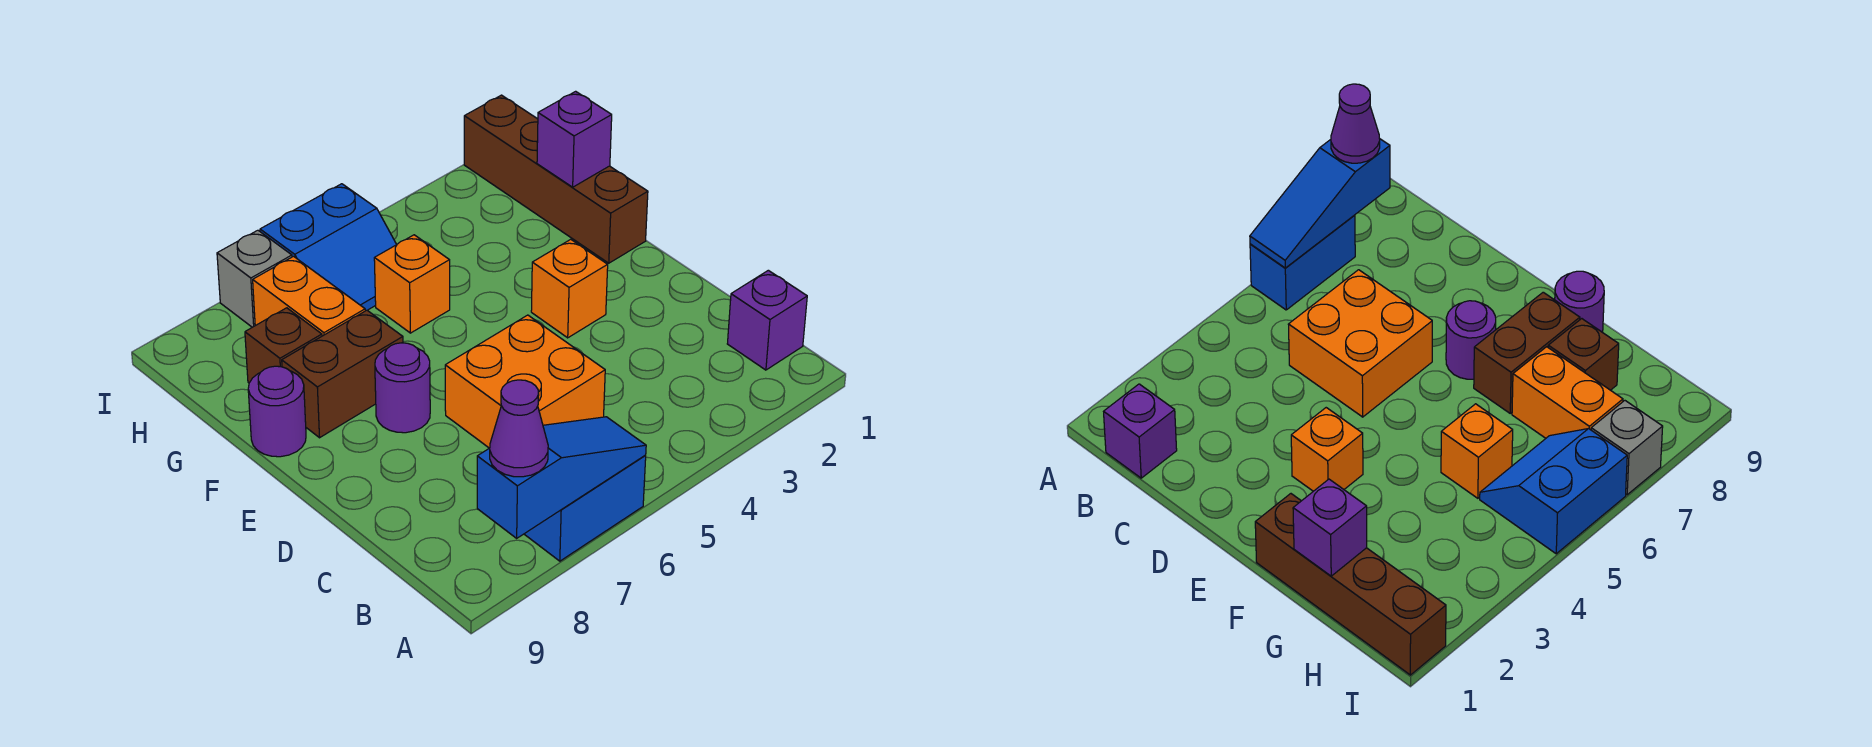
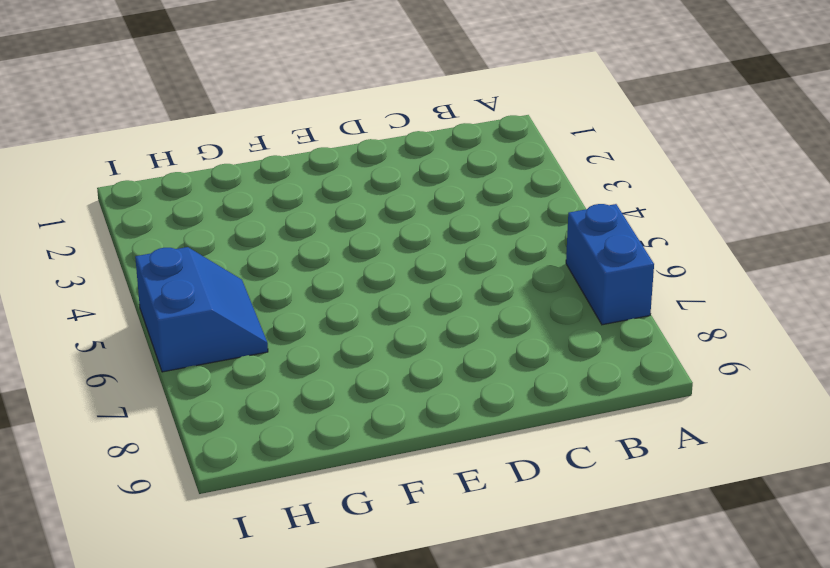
none -> purple brick B1 level 1
none -> orange brick C5:D6 level 1
none -> orange brick E3 level 1

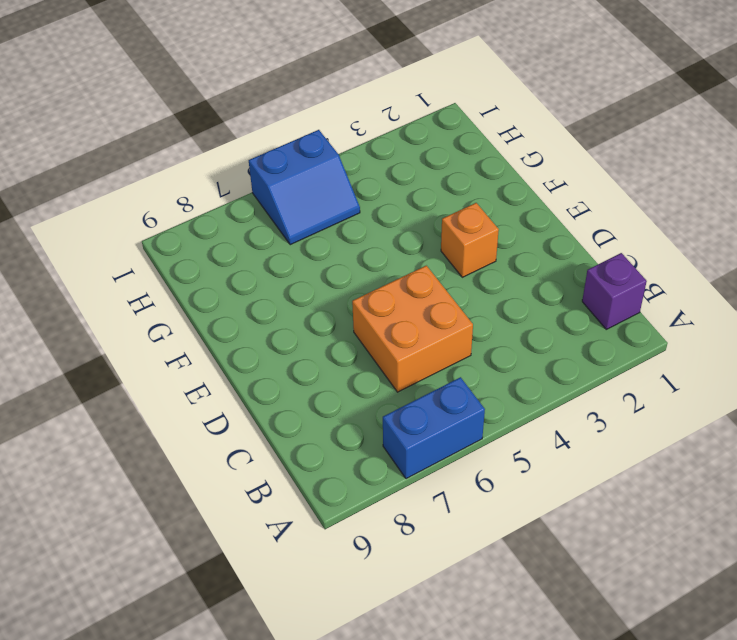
none -> purple round brick E7 level 1
none -> brown brick F1:I1 level 1
none -> brown brick F7:F8 level 1

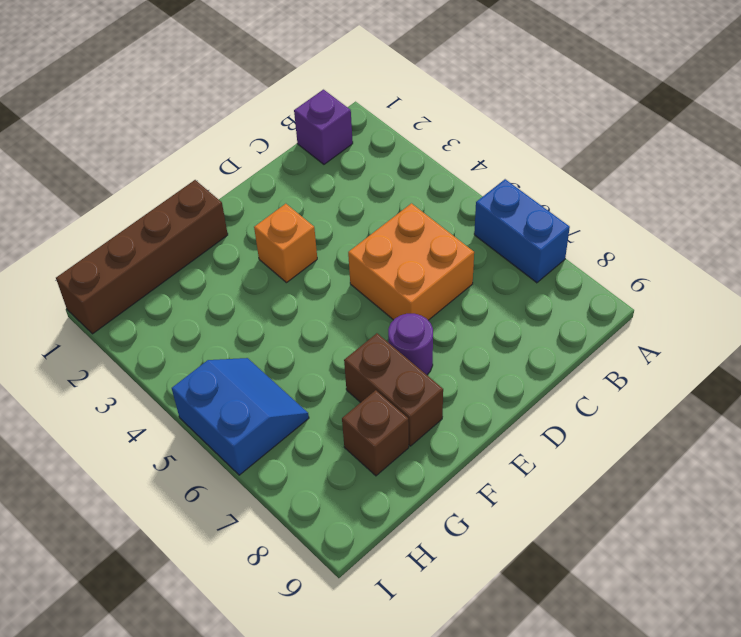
none -> purple round brick F9 level 1
none -> orange brick G5 level 1
none -> orange brick G7:H7 level 1

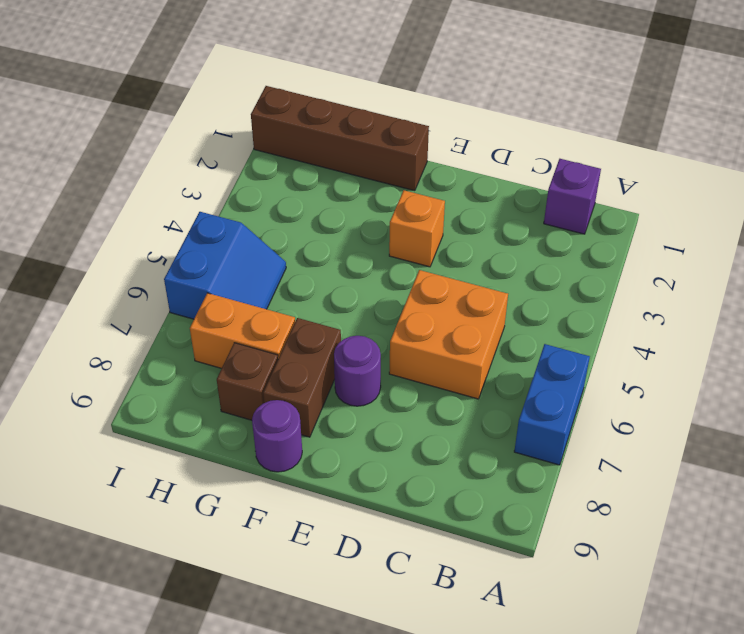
none -> orange brick G5 level 1
none -> grey brick I7 level 1
none -> blue slope A6:A8 level 2 top 8

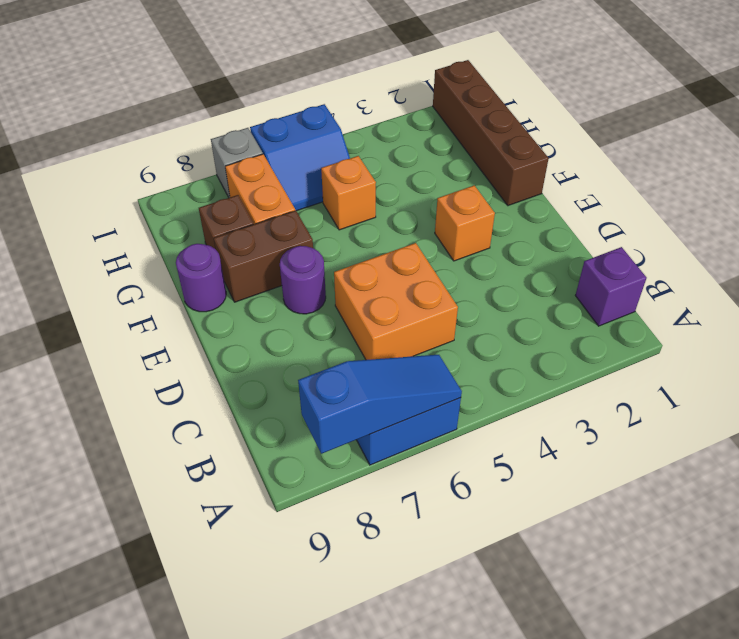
none -> purple brick G1 level 2
none -> purple cone A8 level 3

